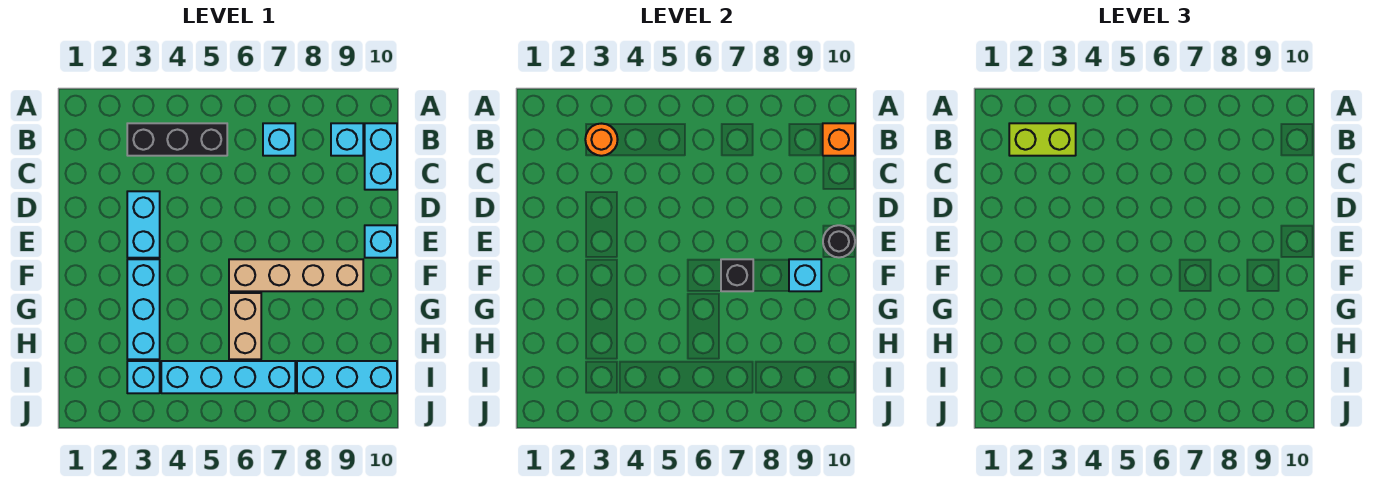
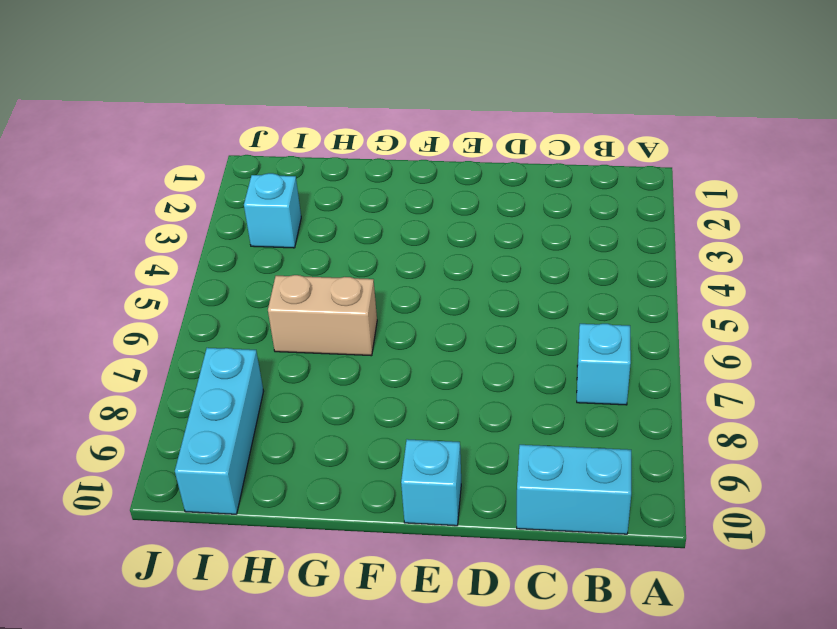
none -> black brick B3:B5 level 1
none -> cyan brick B9 level 1
none -> cyan brick D3:E3 level 1

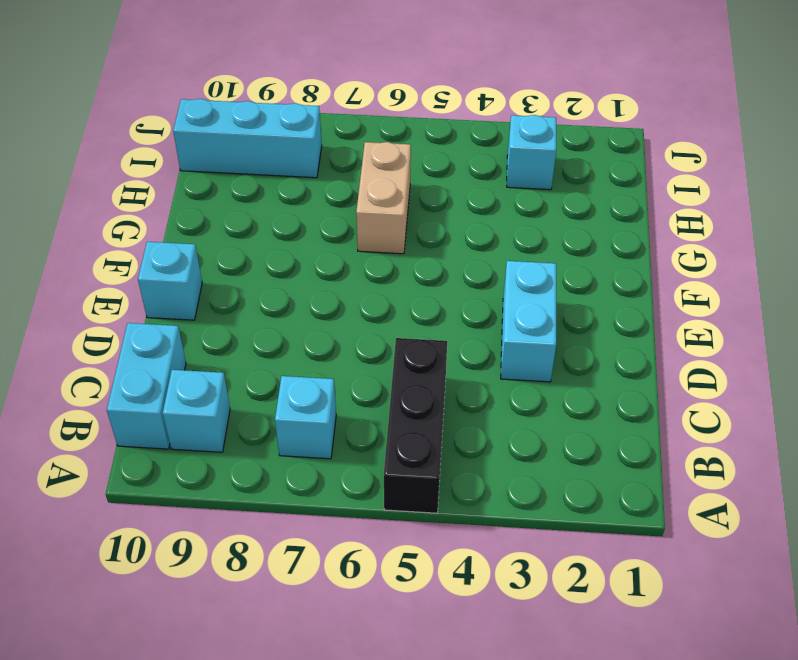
black brick A5:C5 level 1 -> black brick B3:B5 level 1
none -> cyan brick F3:H3 level 1
none -> tan brick F6:F9 level 1
none -> cyan brick I4:I7 level 1

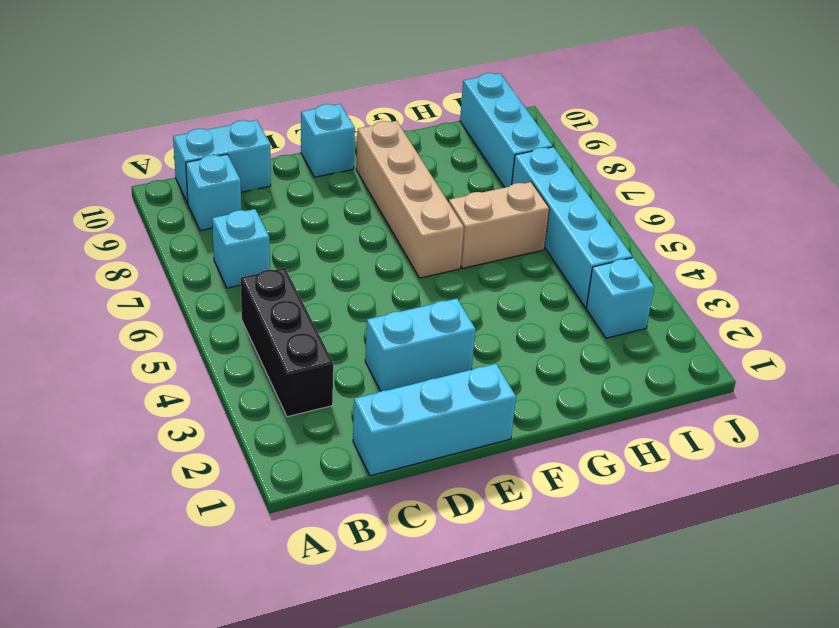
cyan brick C1:E1 level 1 -> cyan brick F3:H3 level 1
none -> orange round brick B3 level 2
none -> orange brick B10 level 2
none -> black round brick E10 level 2

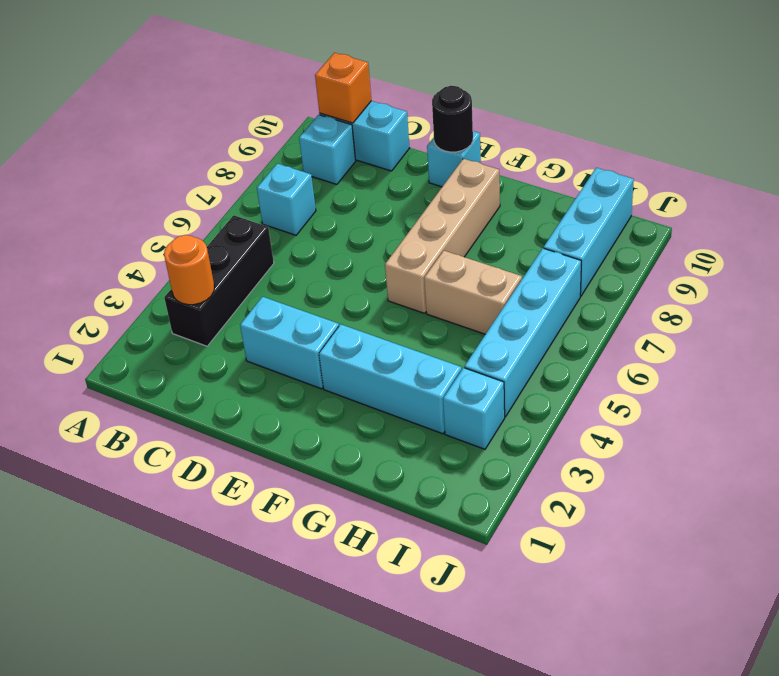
none -> black brick F7 level 2
none -> cyan brick F9 level 2
none -> lime brick B2:B3 level 3

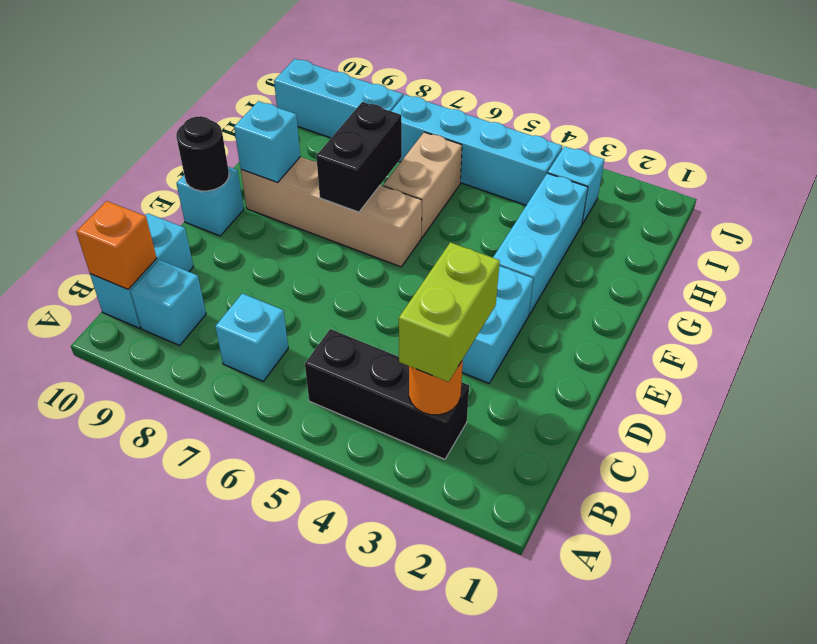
lime brick B3:C3 level 3 -> lime brick B2:B3 level 3
black brick F7:G7 level 2 -> black brick F7 level 2

